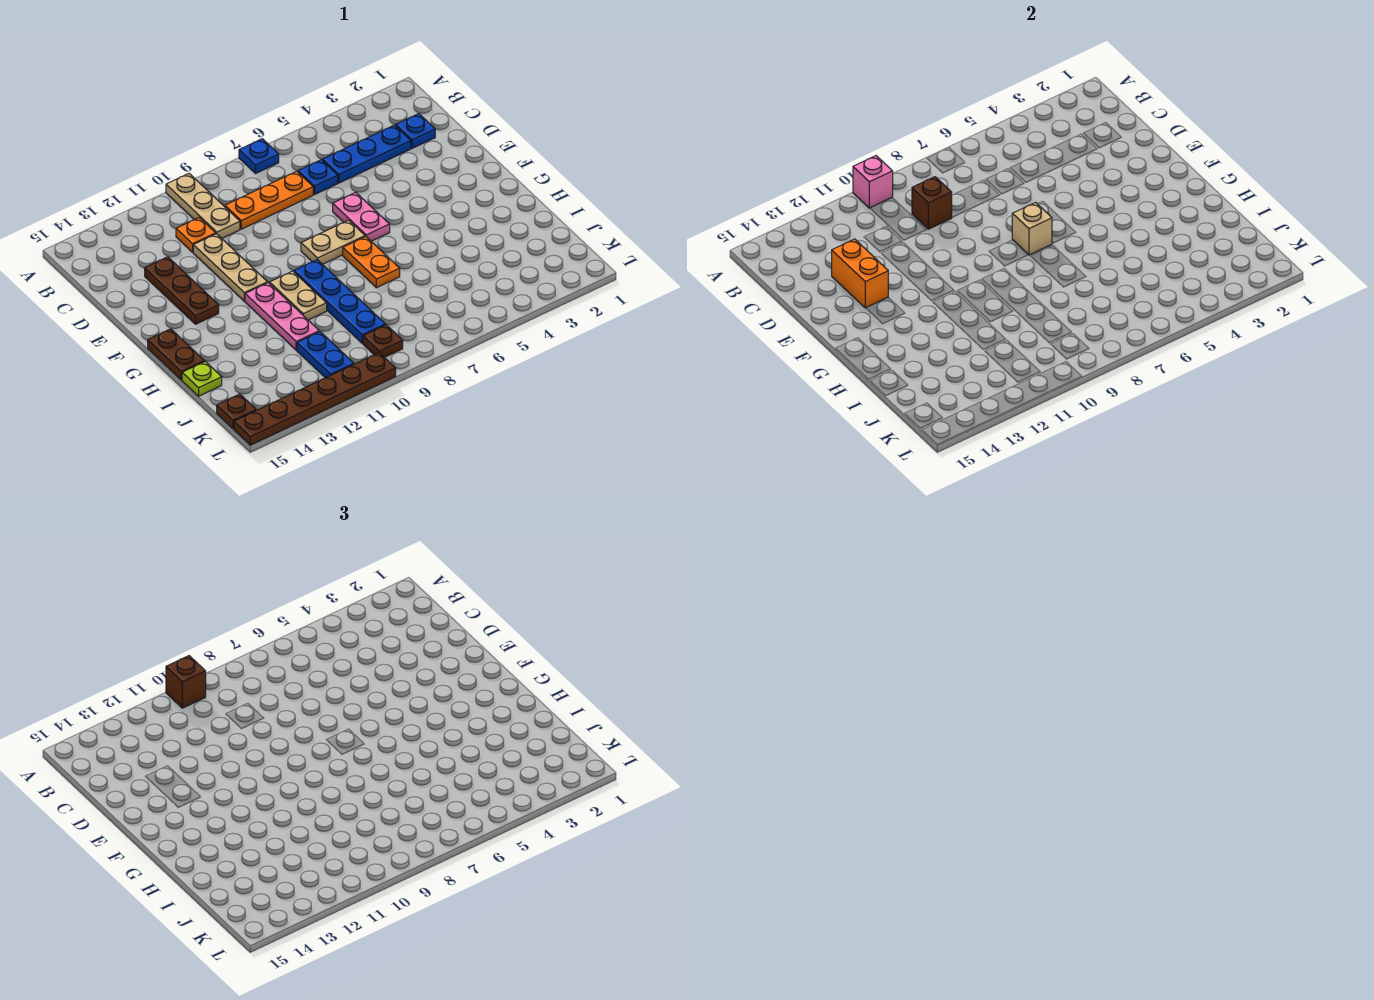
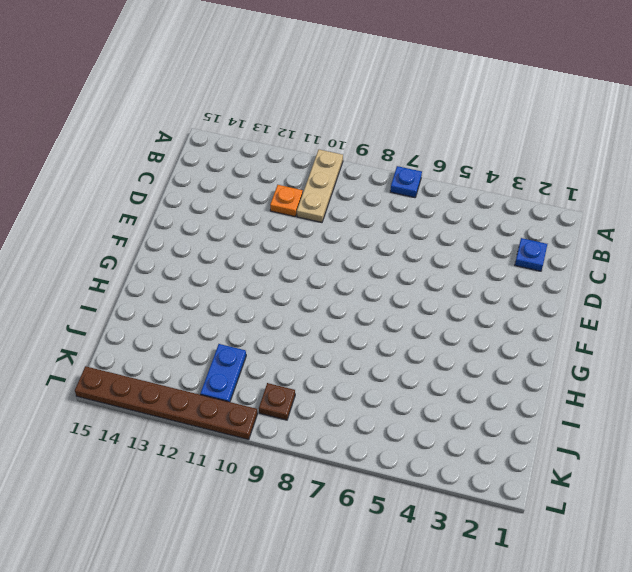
none -> blue plate C3:C5 level 1
none -> blue plate C6 level 1
none -> orange plate C7:C9 level 1

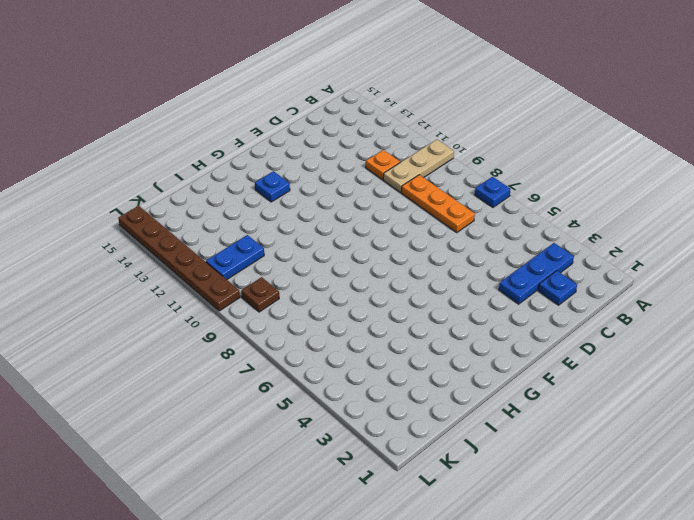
blue plate B3:D3 level 1 -> blue plate C3:C5 level 1
blue plate G13 level 1 -> blue plate C6 level 1
none -> tan plate D11:F11 level 1
none -> brown plate D13:F13 level 1
none -> pink plate E6:F6 level 1

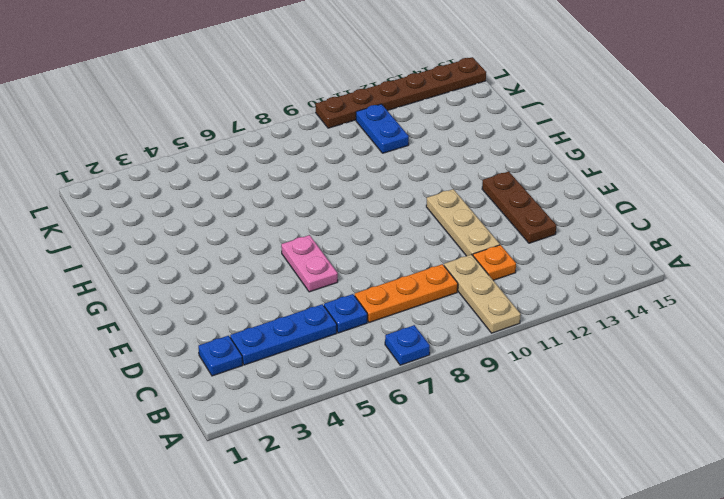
none -> tan plate F7:F8 level 1
none -> orange plate G7:H7 level 1
none -> blue plate G9:J9 level 1

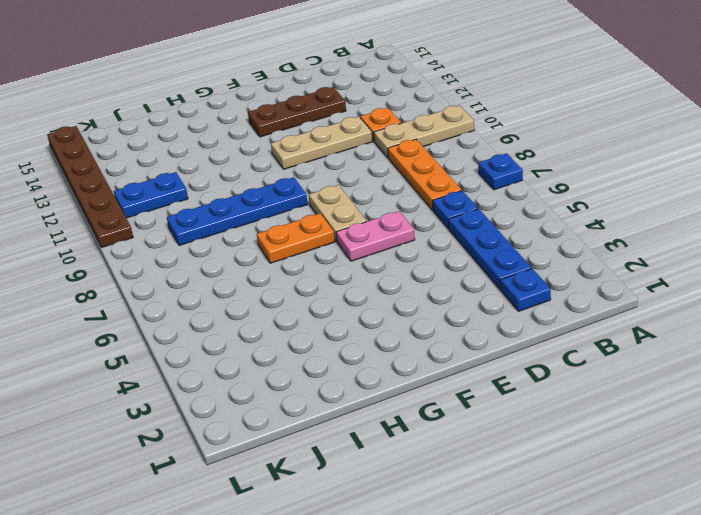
none -> tan plate G10:H10 level 1
none -> pink plate G11:I11 level 1
none -> brown plate G15:H15 level 1

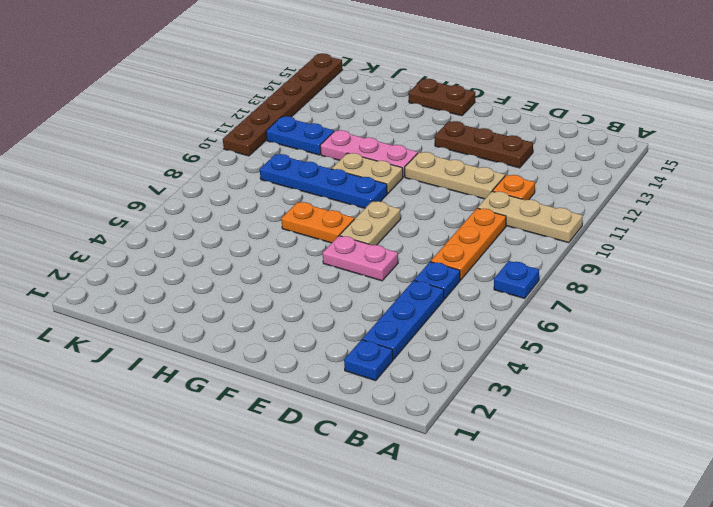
none -> lime plate I15 level 1
none -> brown plate K9 level 1
none -> brown plate K15 level 1

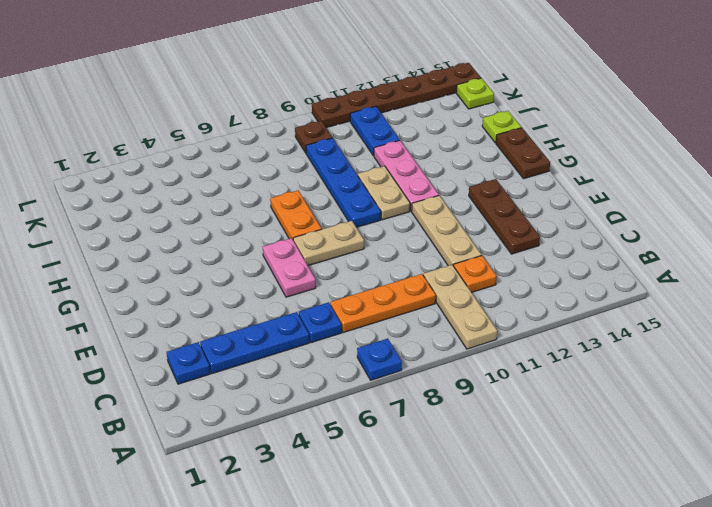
lime plate K15 level 1 -> brown plate K15 level 1
none -> pink brick A10 level 2
none -> brown brick C9 level 2
none -> orange brick D13:E13 level 2

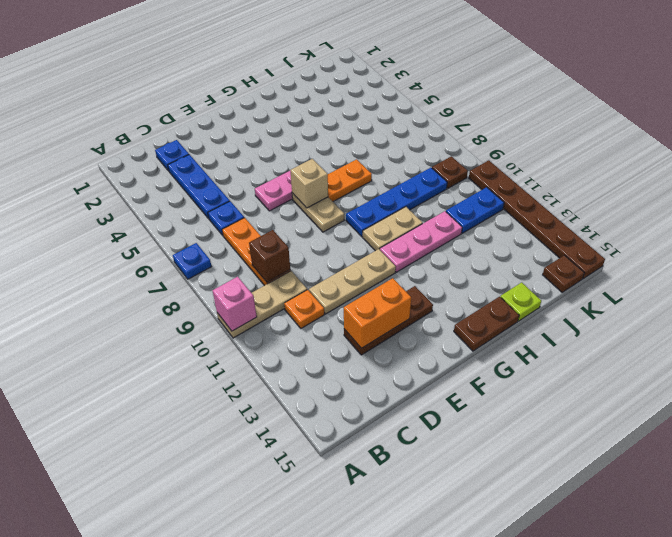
none -> brown brick A10 level 3

